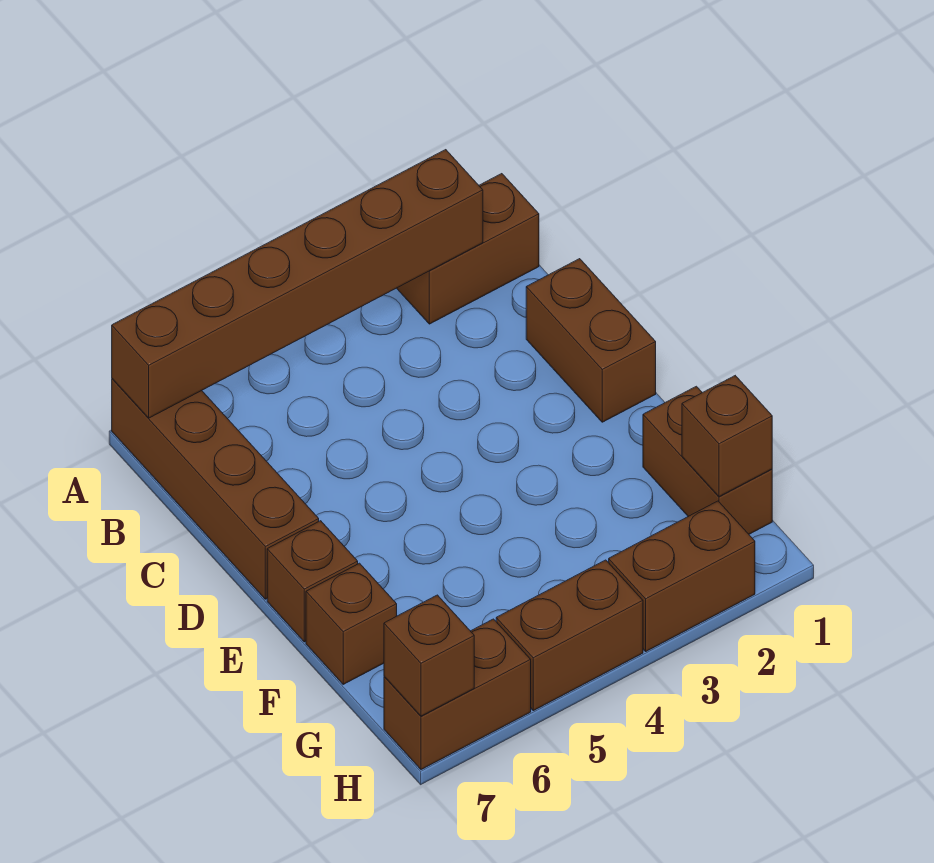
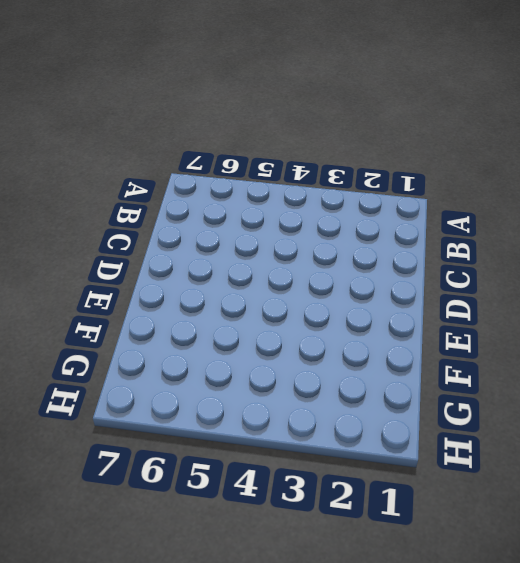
none -> brown brick A1:A2 level 1
none -> brown brick A7:D7 level 1
none -> brown brick C1:D1 level 1

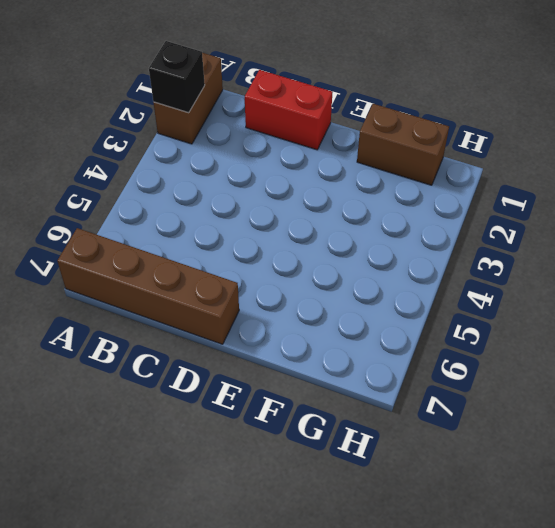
black brick A2 level 2 -> brown brick A2:A7 level 2
red brick C1:D1 level 1 -> brown brick C1:D1 level 1
none -> brown brick E7 level 1
none -> brown brick F7 level 1
none -> brown brick H2:H3 level 1

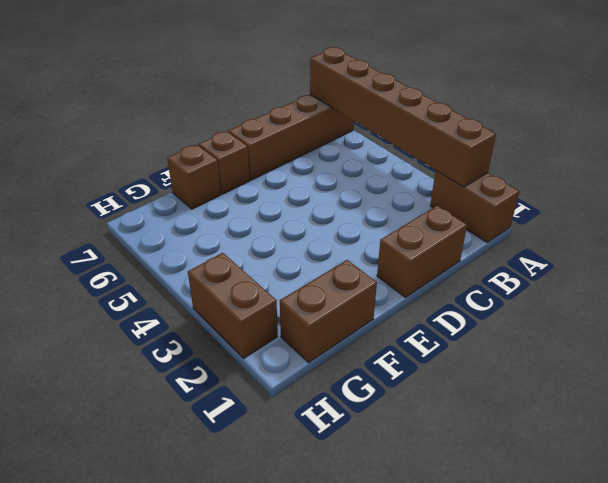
none -> brown brick H4:H5 level 1
none -> brown brick H6:H7 level 1
none -> brown brick G1 level 2

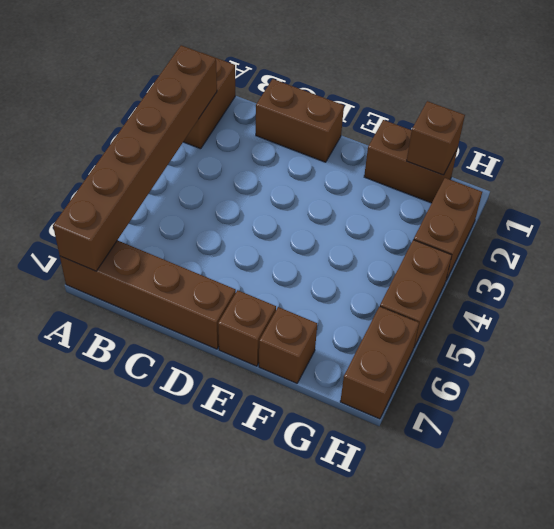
none -> brown brick H7 level 2

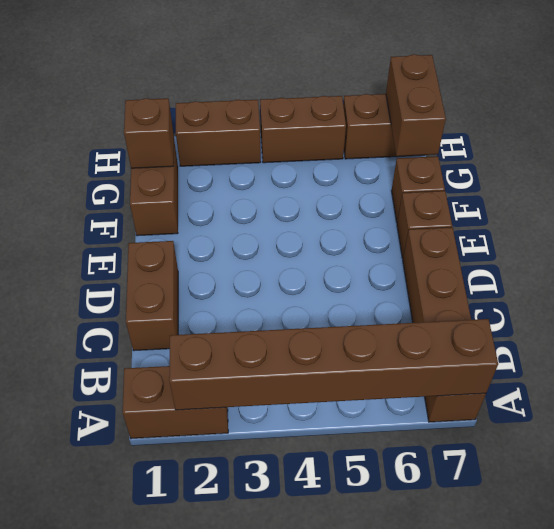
brown brick G7:H7 level 2 -> brown brick H7 level 2

